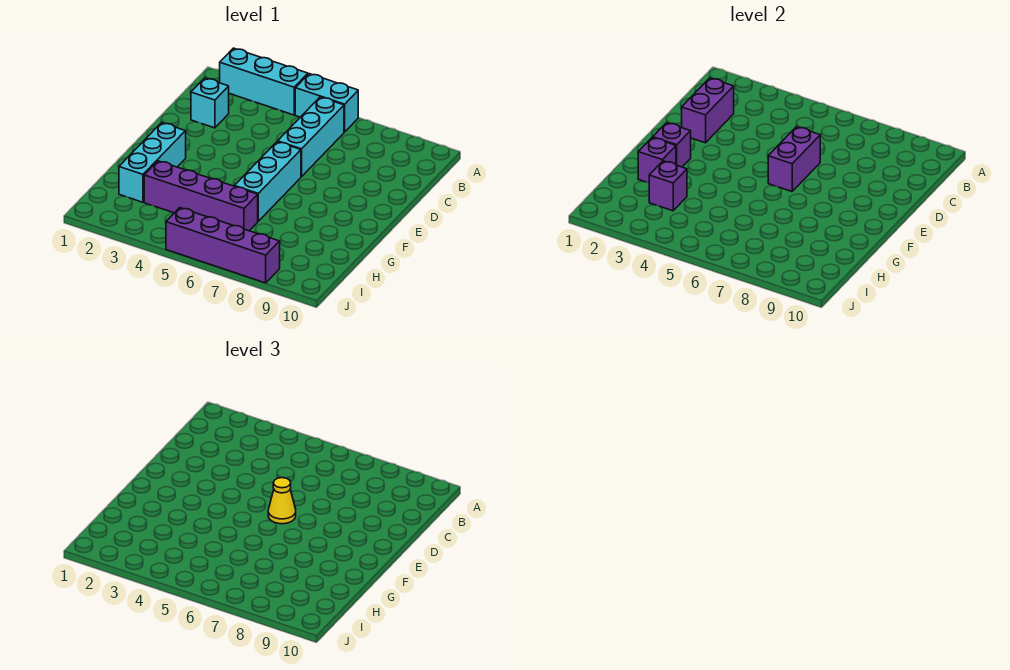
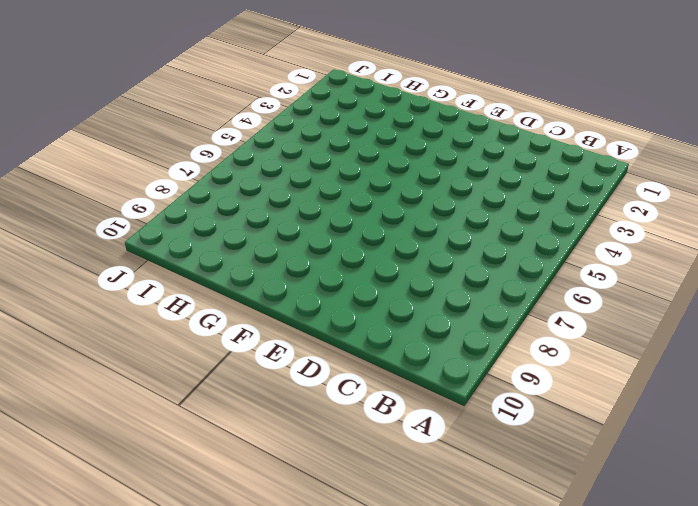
none -> cyan brick A2:A4 level 1
none -> cyan brick A5:A6 level 1
none -> cyan brick B6:D6 level 1

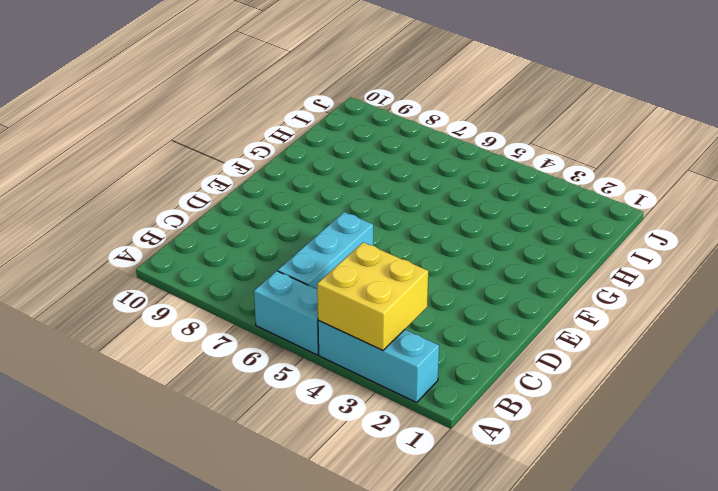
yellow brick A3:B4 level 2 -> none
none -> cyan brick C2 level 1
none -> cyan brick E6:G6 level 1
none -> cyan brick F2:H2 level 1

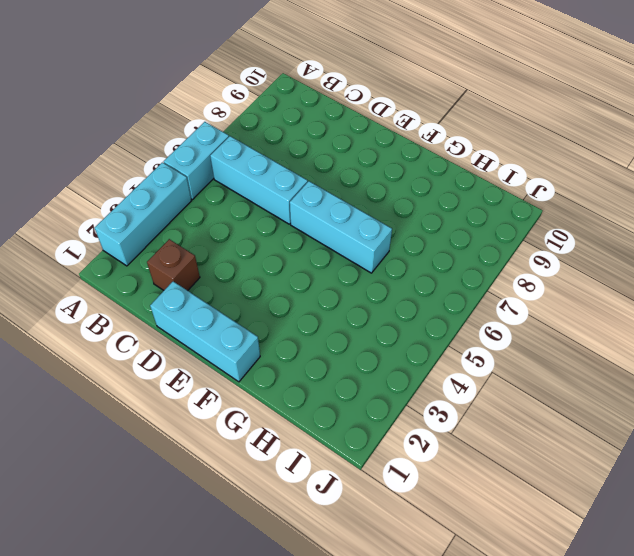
brown brick C2 level 1 -> cyan brick C2 level 1
cyan brick D1:F1 level 1 -> cyan brick F2:H2 level 1
none -> purple brick H3:H6 level 1
none -> purple brick J5:J8 level 1
none -> purple brick C2:D2 level 2

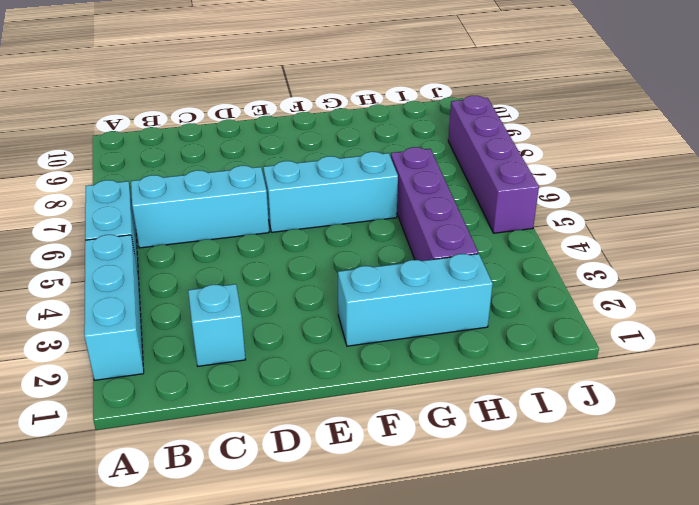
none -> purple brick C2:D2 level 2
none -> purple brick D6:E6 level 2
none -> purple brick F2 level 2

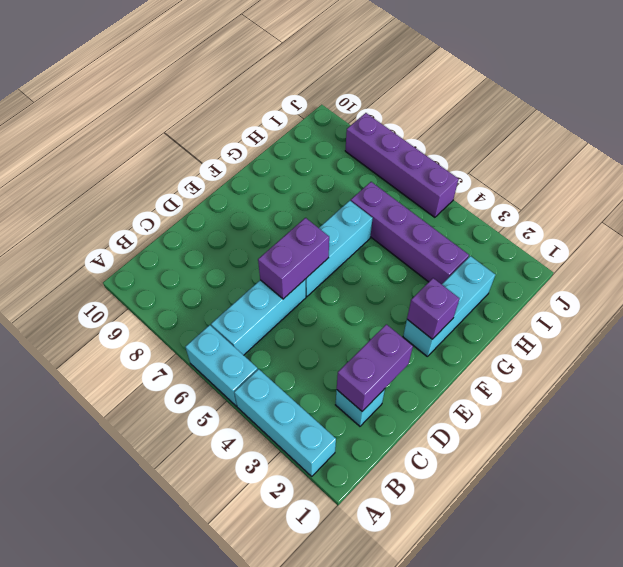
none -> purple brick G2 level 2
none -> purple brick H3 level 2
none -> yellow cone E6 level 3

